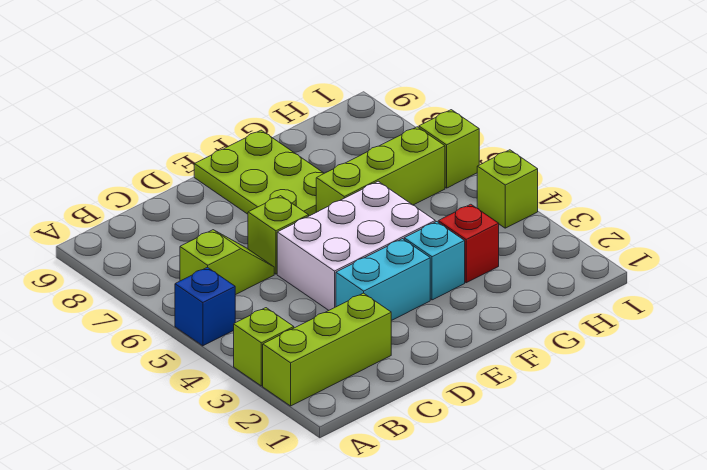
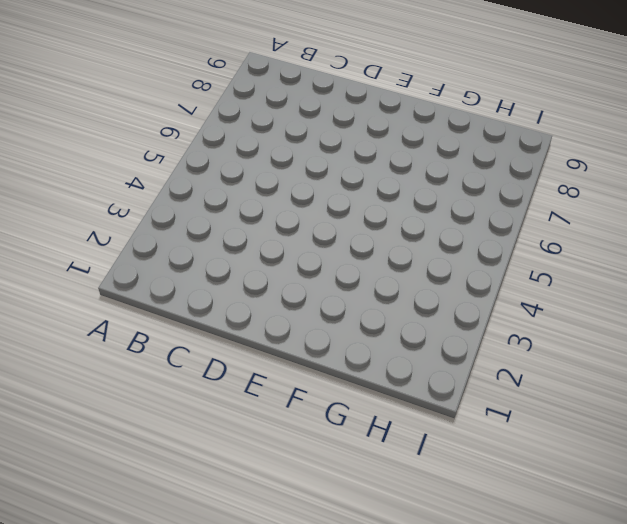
none -> lime brick A2:C2 level 1
none -> lime brick A3 level 1
none -> blue brick A5 level 1

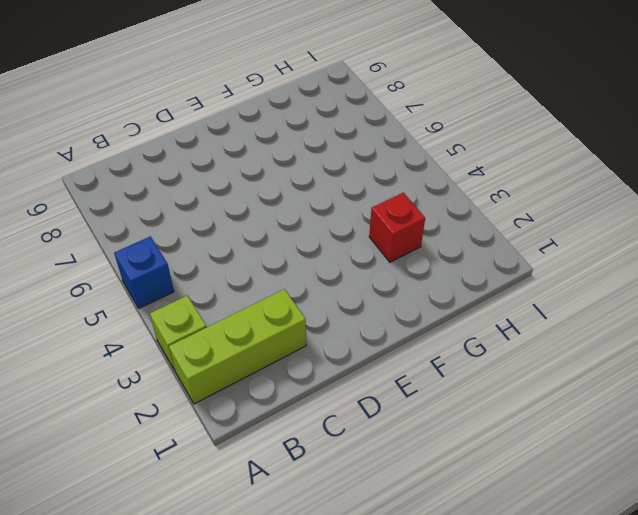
none -> lime slope B6:C6 level 1 top B
none -> cyan brick D3:E3 level 1
none -> white brick D4:F5 level 1

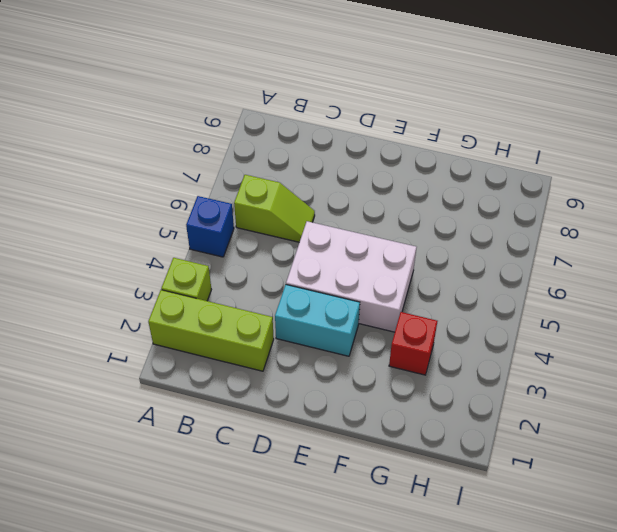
none -> lime brick D6 level 1
none -> lime plate E7:F9 level 1
none -> cyan brick F3 level 1

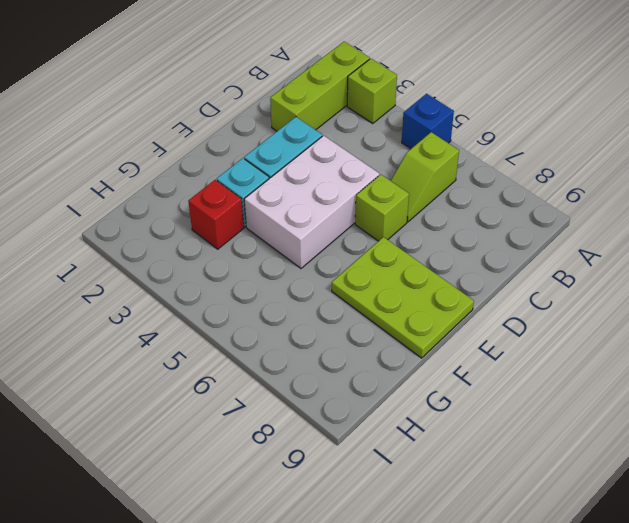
none -> lime brick F6:H6 level 1
none -> lime brick I4 level 1
none -> lime brick I6 level 1

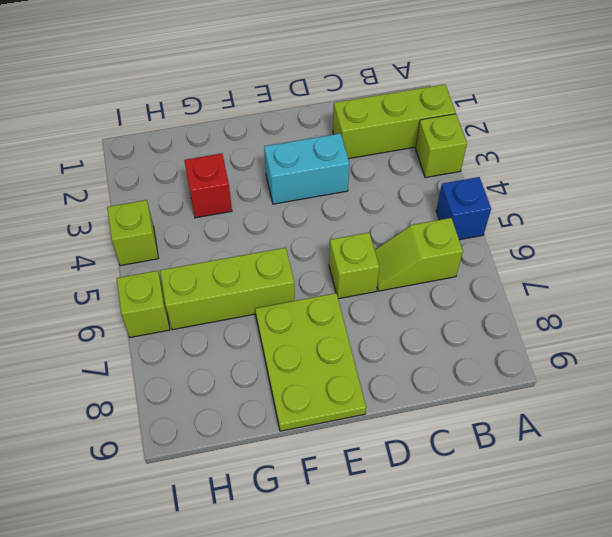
none -> white brick D4:F5 level 1
none -> cyan brick F3 level 1

